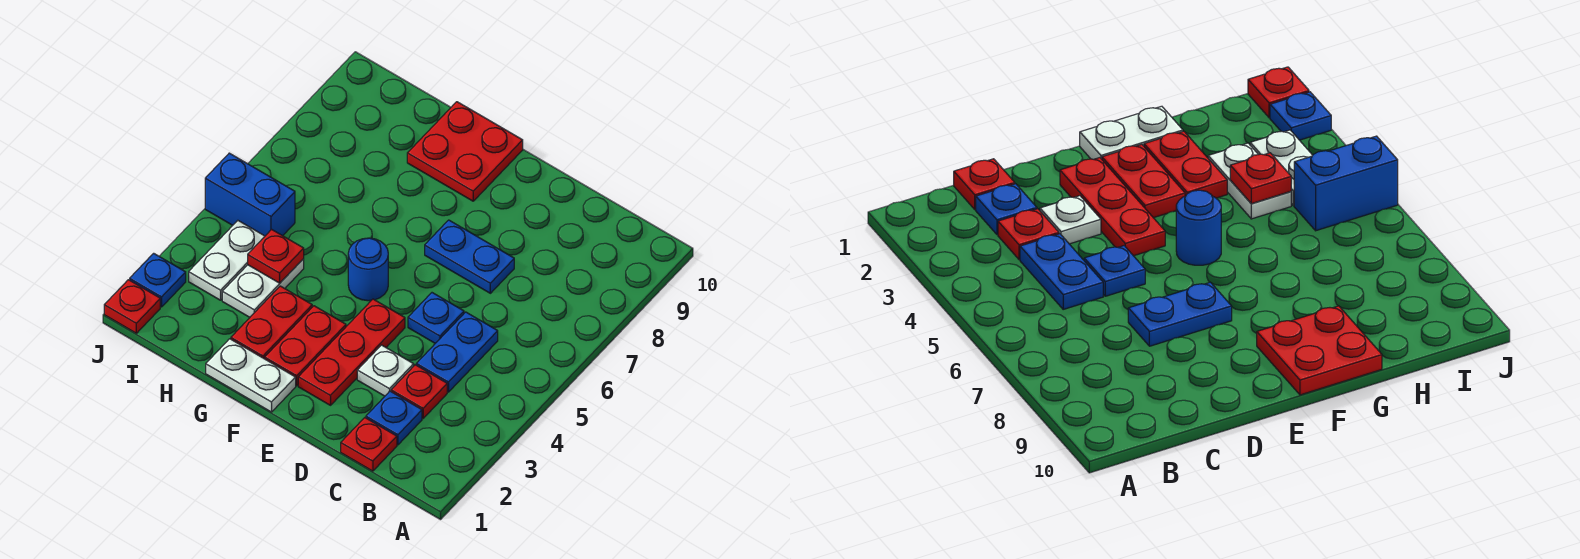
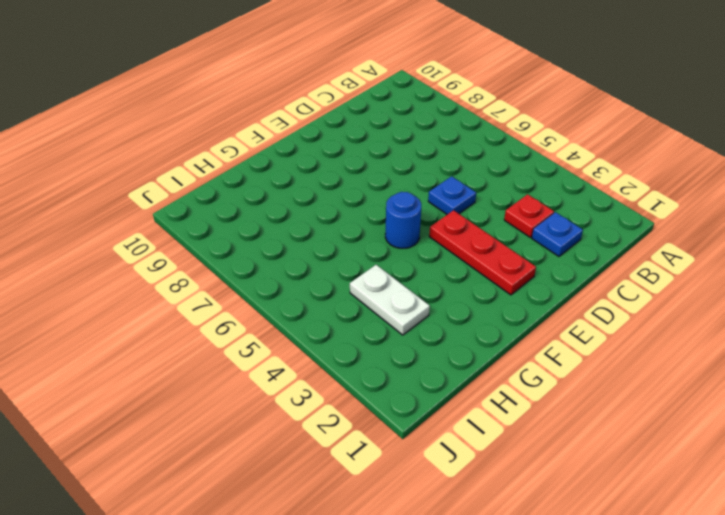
none -> red plate C1 level 1
none -> blue plate C4:C5 level 1
none -> white plate D3 level 1

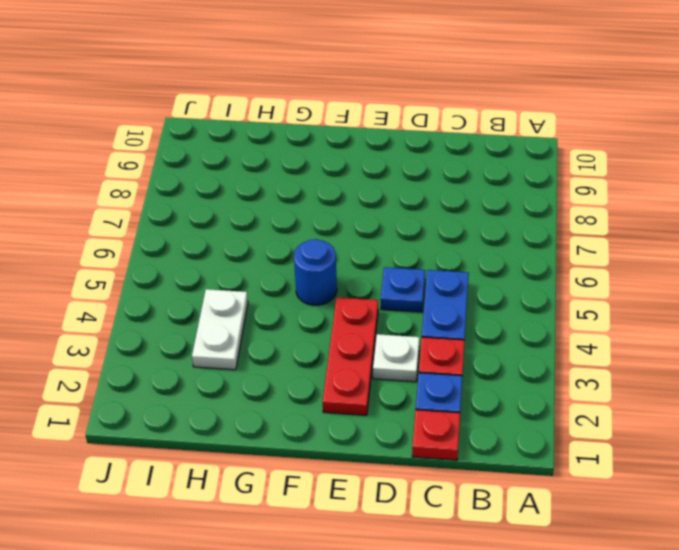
none -> blue plate D7:E7 level 1
none -> white plate F1:G1 level 1
none -> red plate F2:F3 level 1

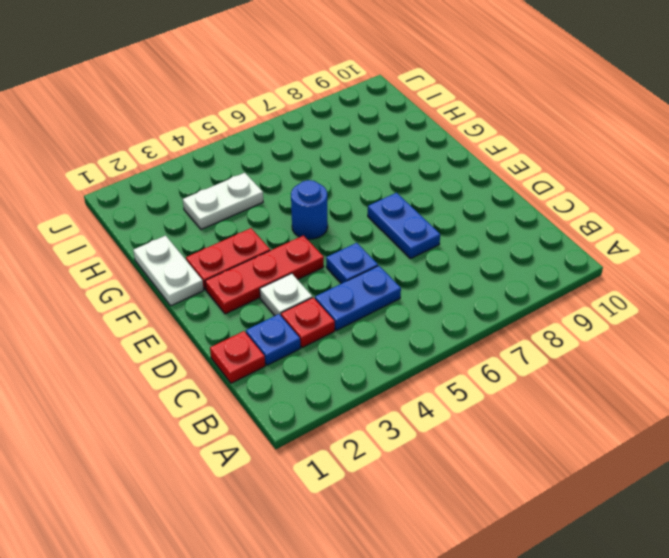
none -> red plate F9:G10 level 1
none -> red plate G2:G3 level 1
none -> white plate I3:I4 level 1

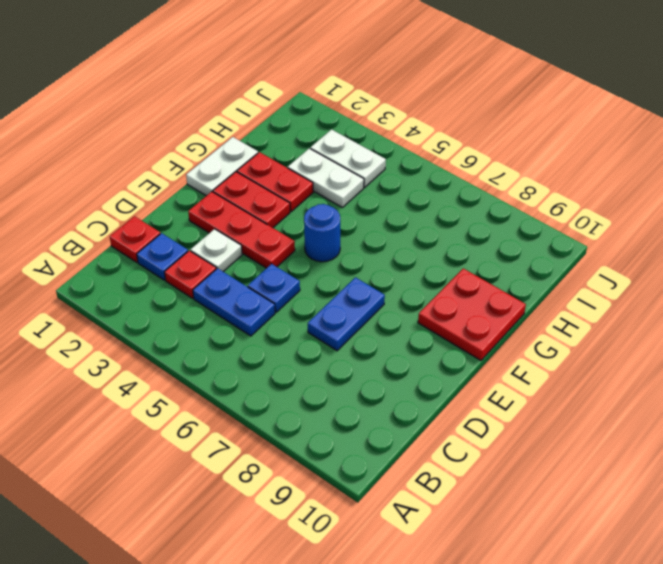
none -> blue brick I5:J5 level 1
none -> red plate J1 level 1
none -> blue plate J2 level 1

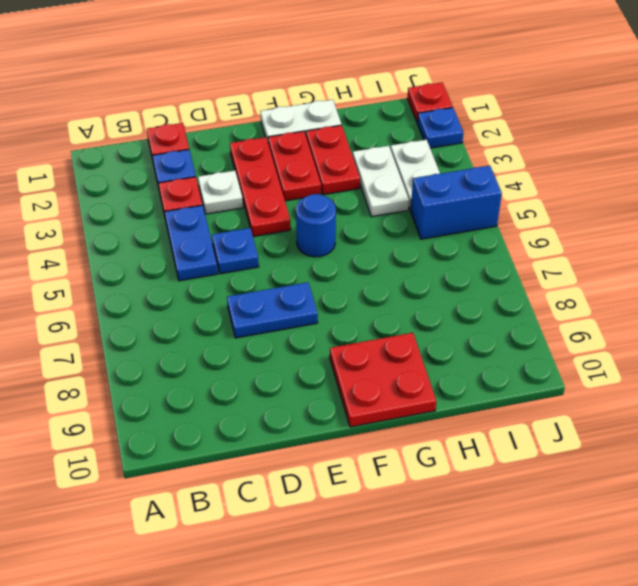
none -> red plate H4 level 2

